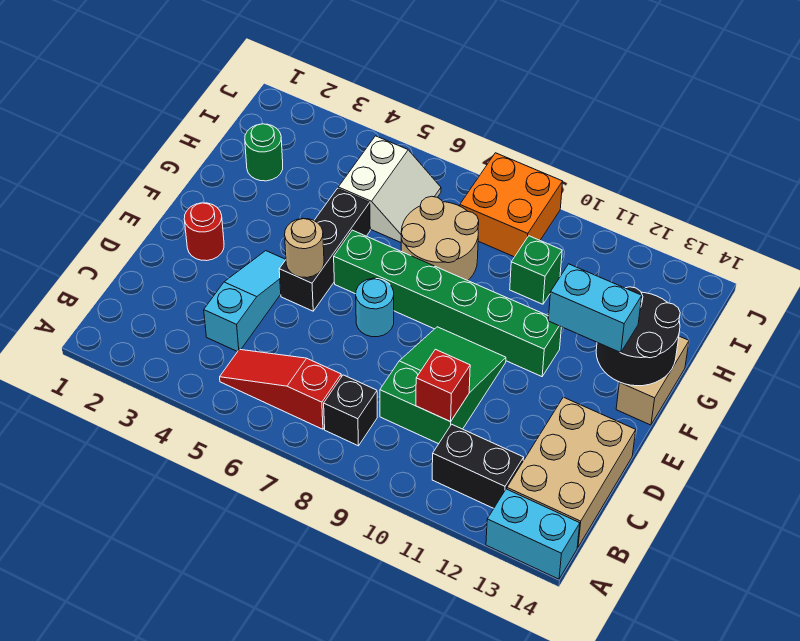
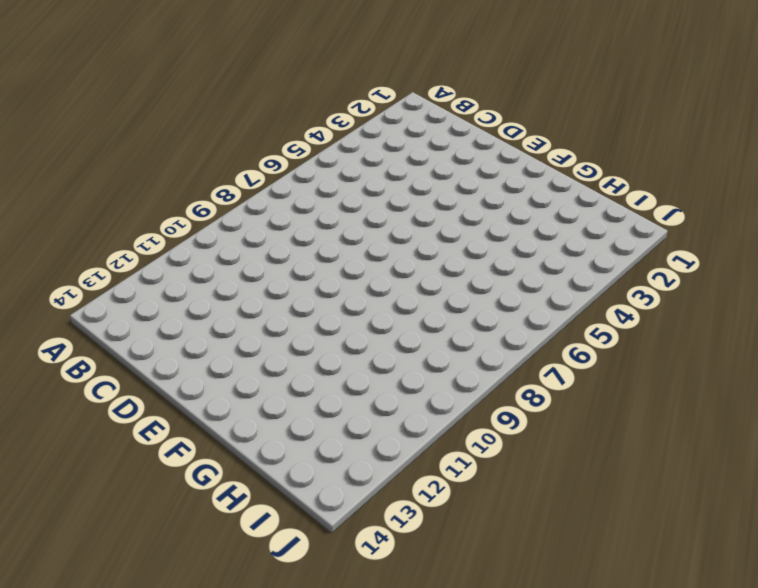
none -> cyan brick A13:A14 level 1
none -> red slope B5:B7 level 1 top 7
none -> black brick B8 level 1

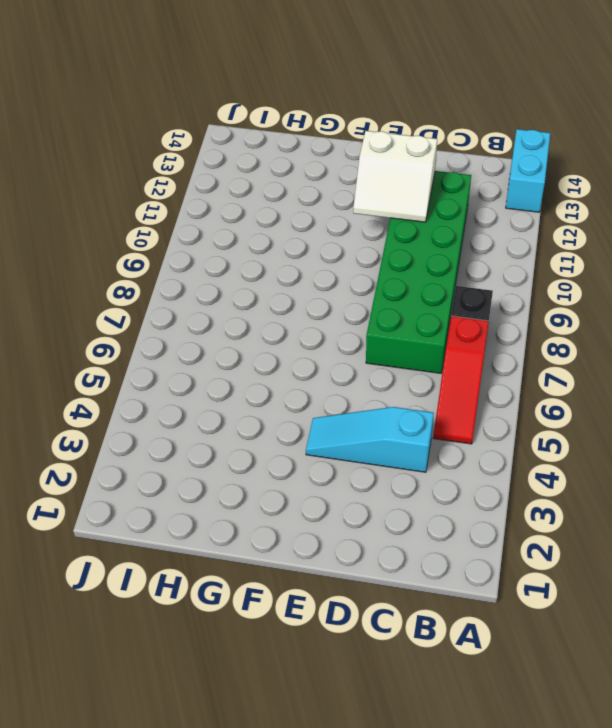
green brick C7:D12 level 1 -> green slope C9:E10 level 1 top C
white slope D11:E12 level 2 top 12 -> white slope H5:I6 level 1 top 5
none -> black brick B11:B12 level 1
none -> tan brick B13:D14 level 1
none -> red round brick E2 level 1

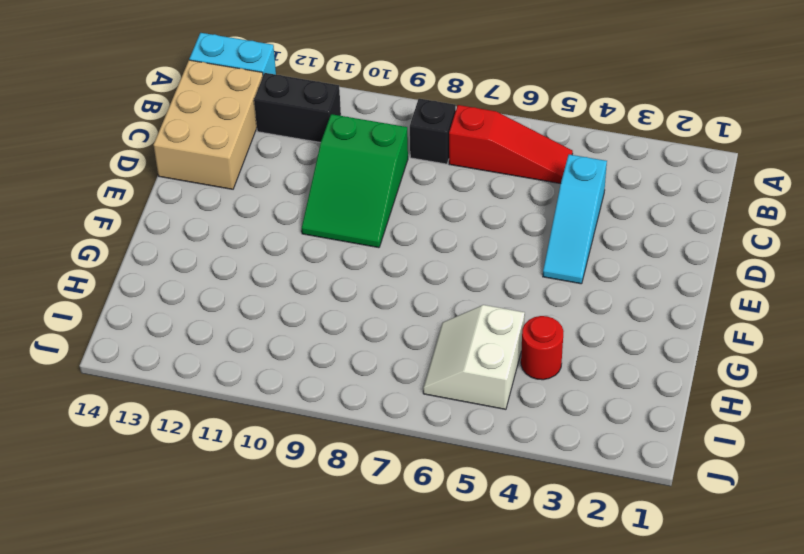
red round brick H4 level 1 -> red round brick E2 level 1
none -> black brick E5:G5 level 1
none -> cyan round brick E7 level 1
none -> green brick F6:F11 level 1

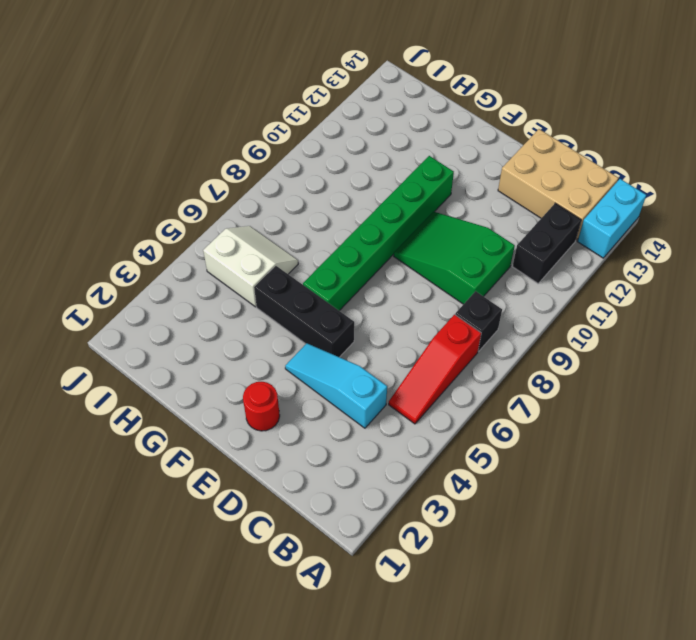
none -> cyan round brick E7 level 1
none -> tan brick F14:G14 level 1
none -> tan round brick G7:H8 level 1

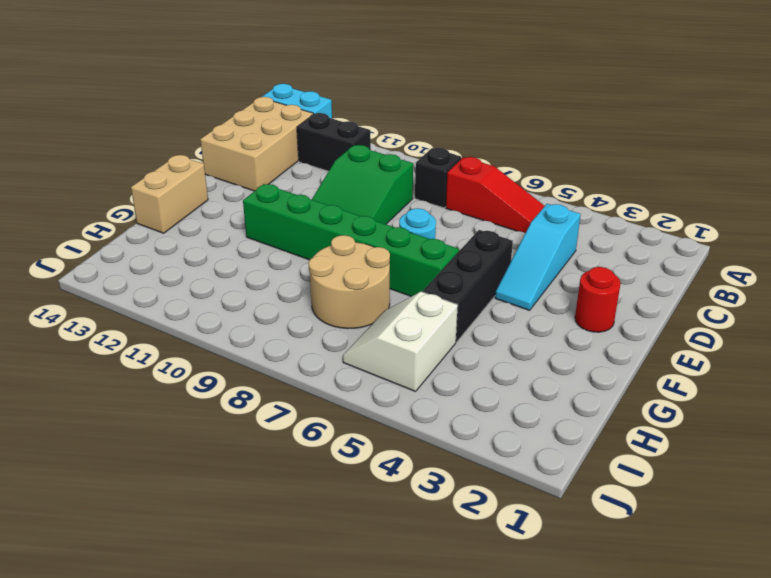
none -> green round brick H2 level 1
none -> green brick H10 level 1
none -> orange brick I8:J9 level 1

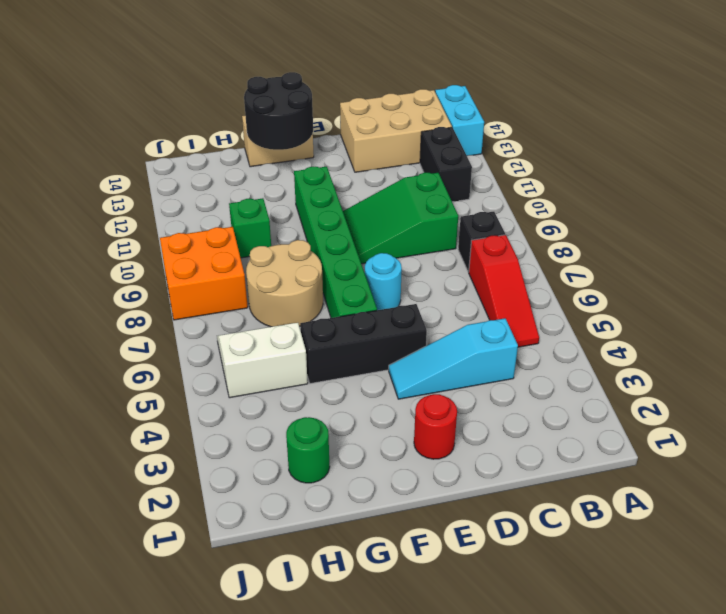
none -> red brick C10 level 2
none -> tan round brick E5 level 2
none -> cyan brick F12:F13 level 3

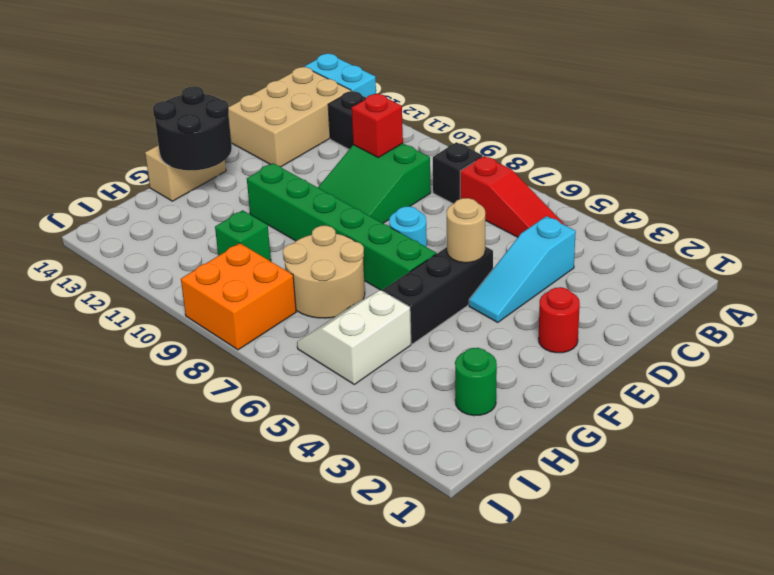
none -> cyan brick F12:F13 level 3

